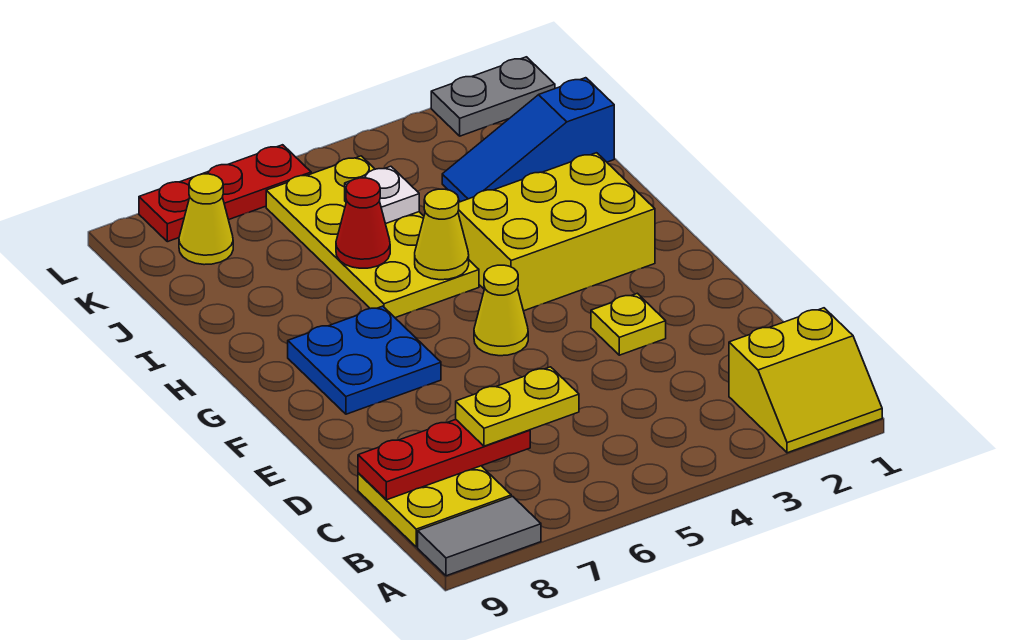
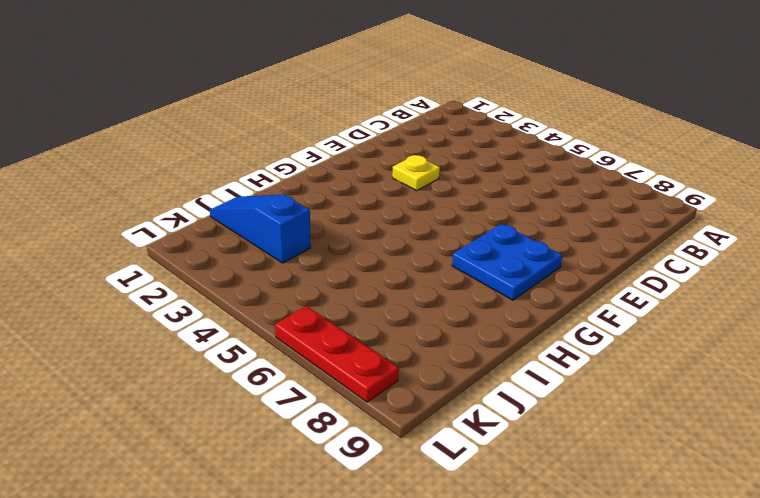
blue slope J1:J3 level 1 top 3 -> blue slope J1:J3 level 1 top 1
none -> yellow slope A1:B2 level 1 top B
none -> grey tile A8:A9 level 1
none -> yellow plate B8:C9 level 1

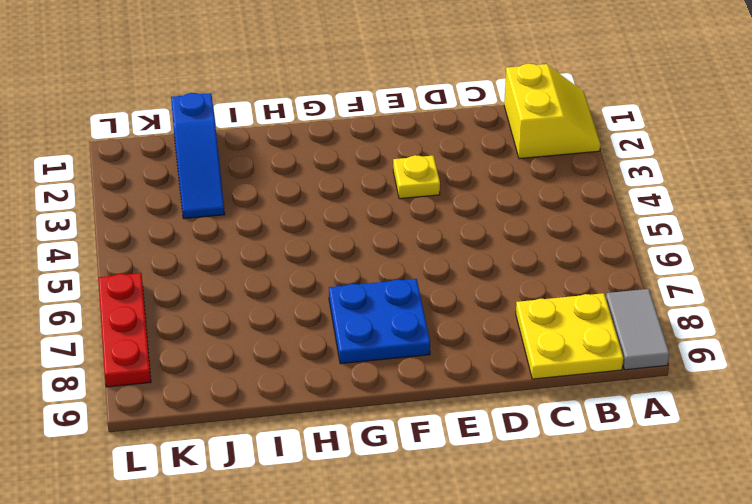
none -> yellow cone F5 level 1
none -> yellow brick G2:H4 level 1
none -> yellow plate H5:K6 level 1

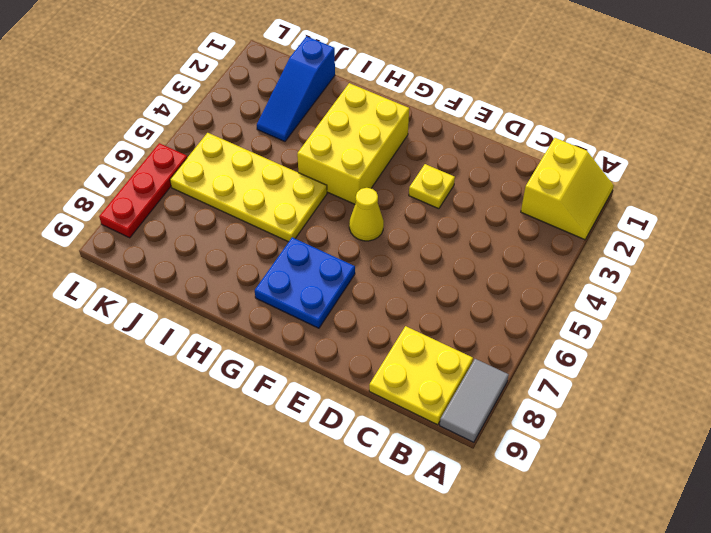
none -> yellow cone K8 level 1
none -> grey plate L1:L2 level 1
none -> red plate C7:C9 level 2

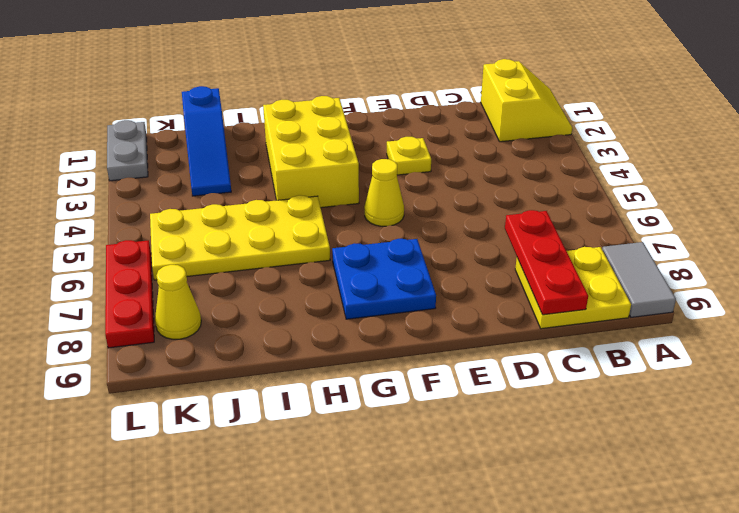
none -> yellow cone H5 level 2
none -> red cone I6 level 2
none -> white plate J5 level 2

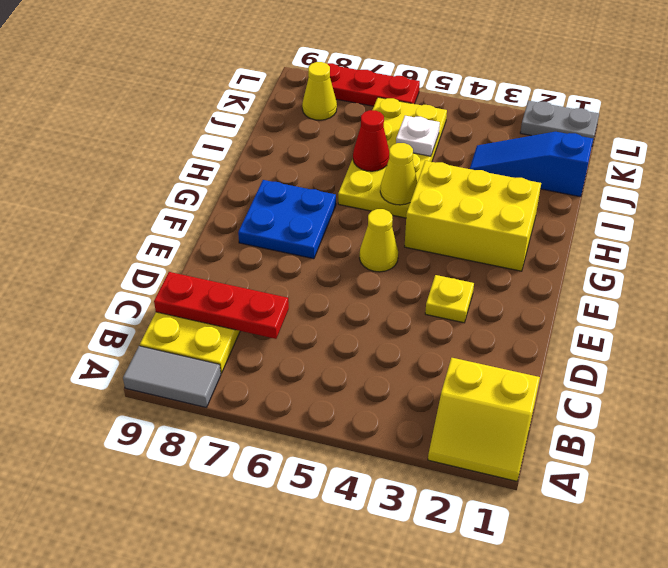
none -> yellow plate C6:C7 level 3

